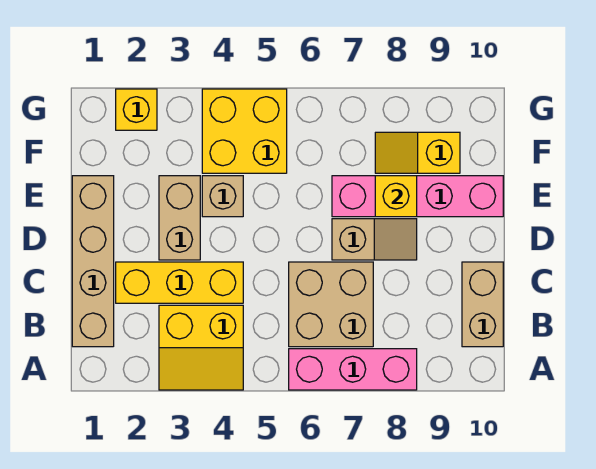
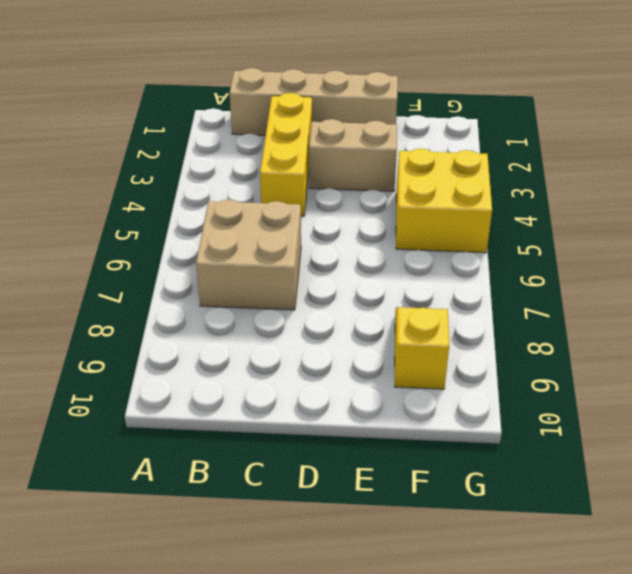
none -> yellow slope A3:B4 level 1 top B
none -> pink brick A6:A8 level 1
none -> tan brick B10:C10 level 1

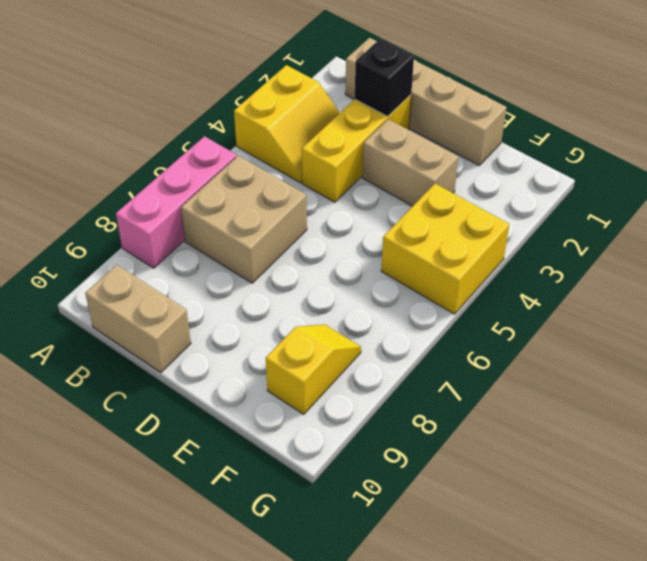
yellow slope A3:B4 level 1 top A -> yellow slope A3:B4 level 1 top B
black brick C2 level 2 -> none
none -> tan slope D7:D8 level 1 top 7
none -> tan brick E4 level 1
none -> pink brick E7:E10 level 1

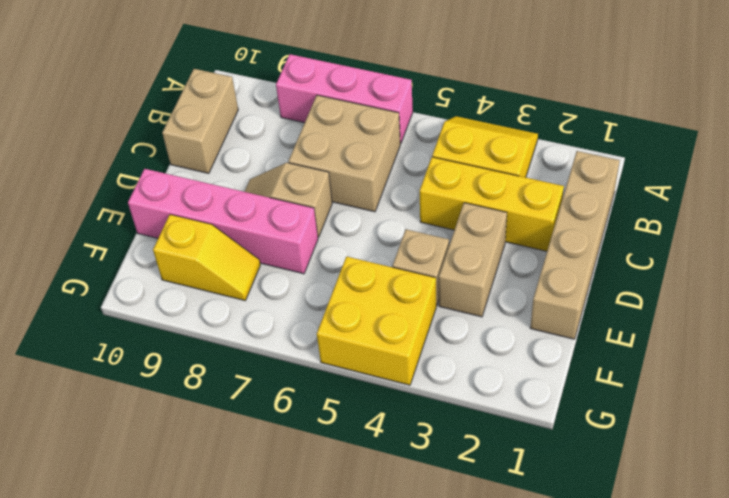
none -> yellow brick G2 level 1
none -> yellow brick E8 level 2

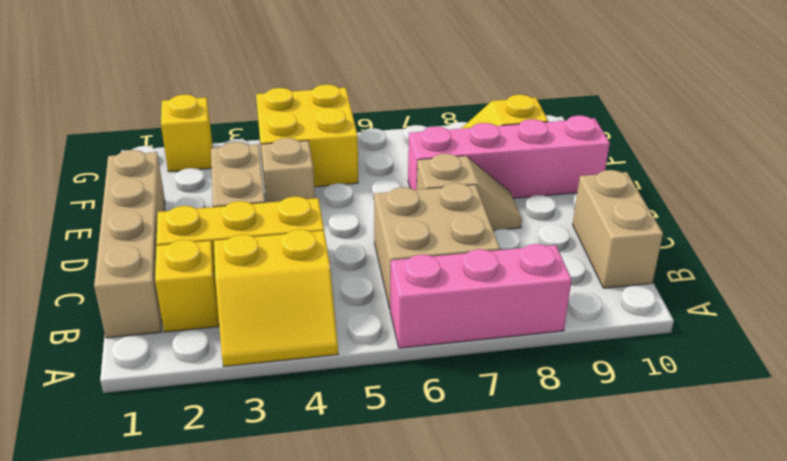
yellow brick B2 level 1 -> yellow brick E8 level 2

